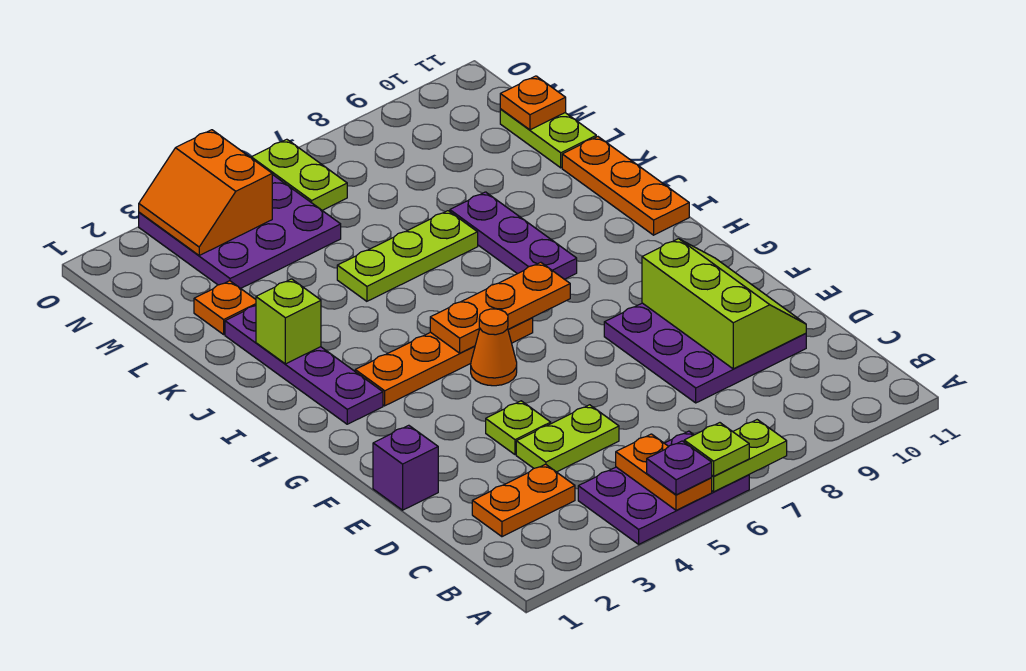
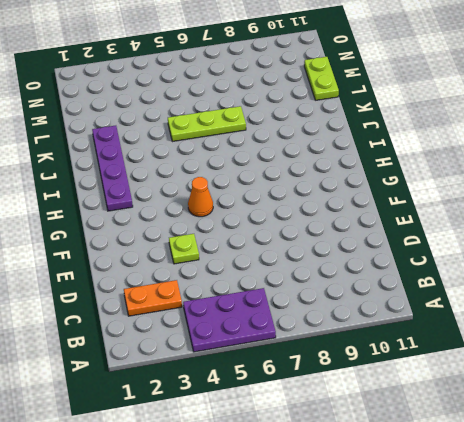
none -> lime plate D4:D5 level 1
none -> purple plate D8:F10 level 1
none -> purple brick E1 level 1

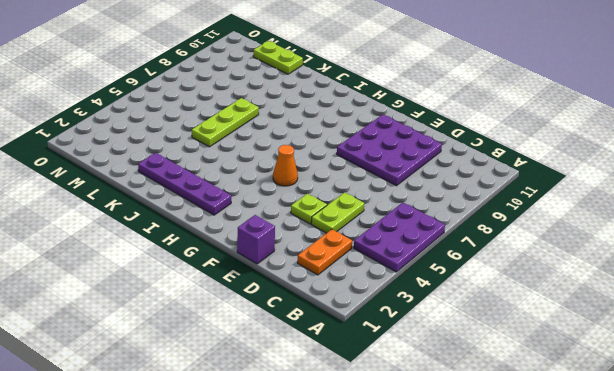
none -> orange plate H3:H6 level 1
none -> purple plate I8:K8 level 1
none -> orange plate I11:K11 level 1

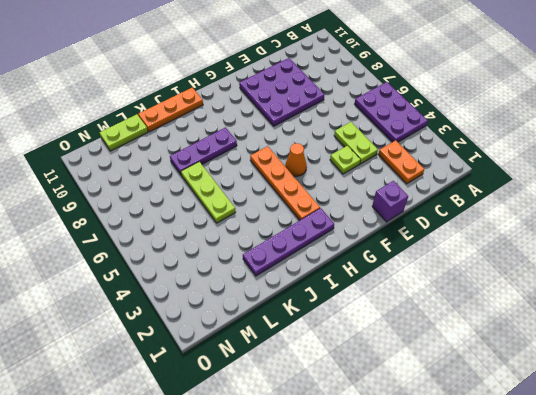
none -> orange plate L2 level 1
none -> purple plate M3:O5 level 1
none -> lime plate N6:O6 level 1

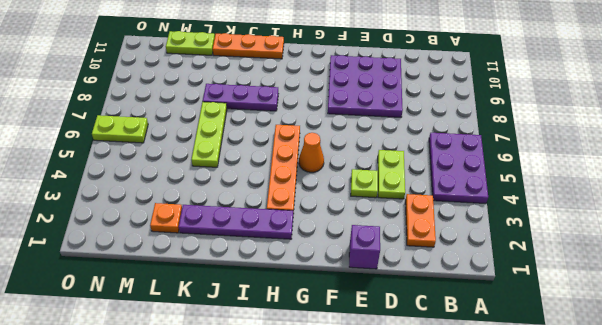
none -> purple plate M3:O5 level 1
none -> orange plate A5:B5 level 2
none -> lime plate A6:A7 level 2

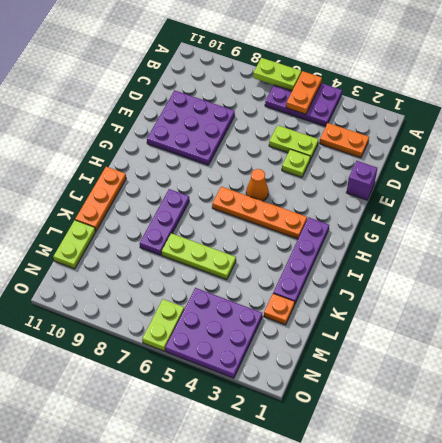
none -> lime slope D9:F10 level 2 top 9
none -> orange plate H5:H7 level 2
none -> lime brick J2 level 2

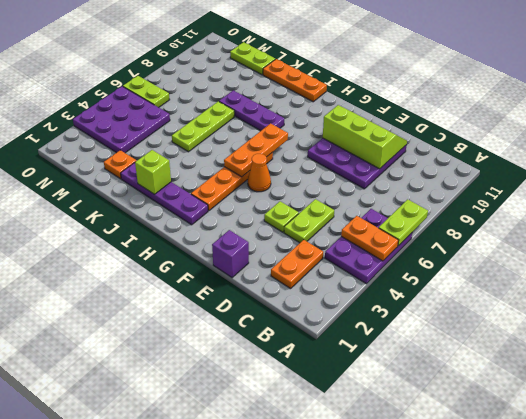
none -> orange plate M11 level 2
none -> orange slope N3:O4 level 2 top 4
none -> purple plate A5 level 3

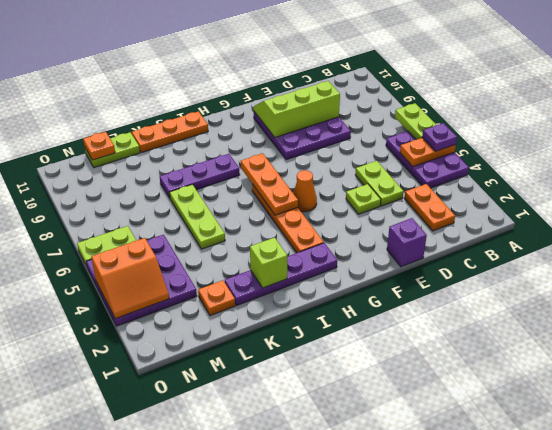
none -> lime plate A6 level 3

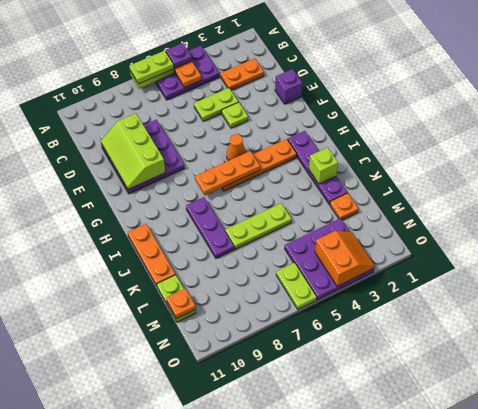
lime plate A6:A7 level 3 -> lime plate A6 level 3

